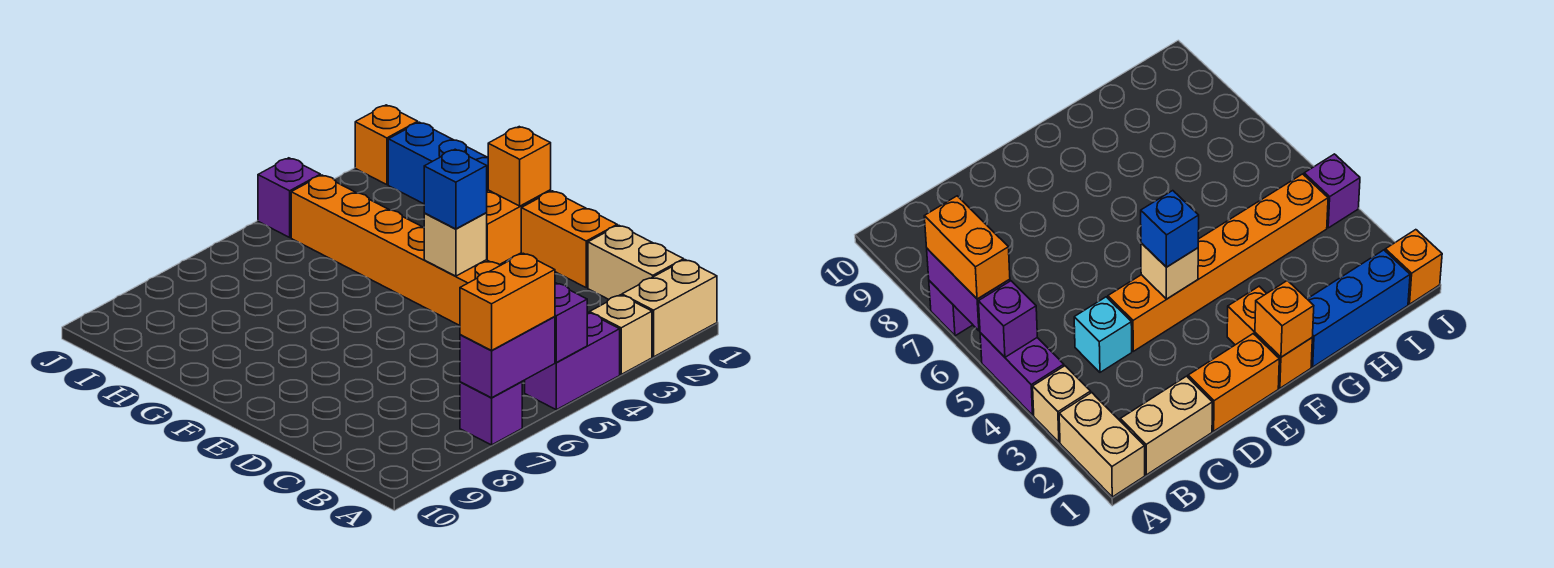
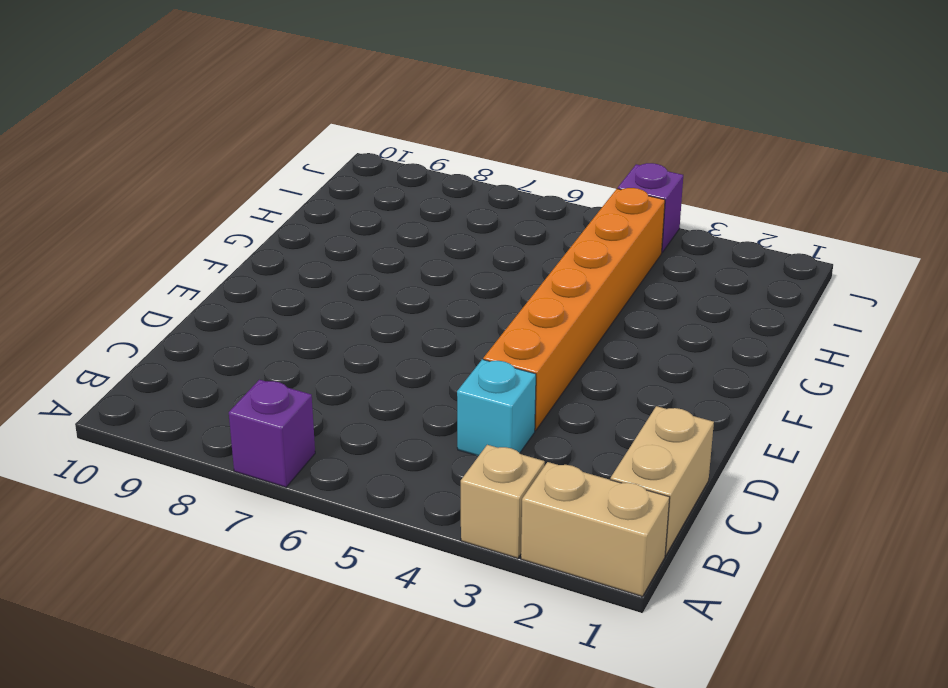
none -> purple brick A4:A5 level 1
none -> orange brick D1:E1 level 1
none -> orange brick F1:F2 level 1

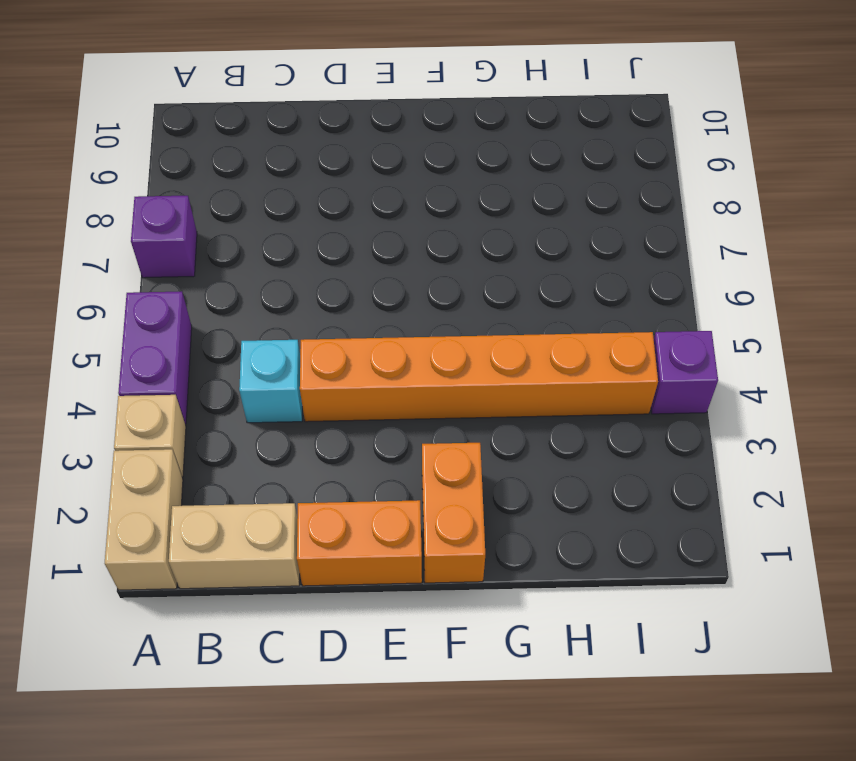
none -> blue brick G1:I1 level 1
none -> orange brick J1 level 1
none -> purple brick A5 level 2

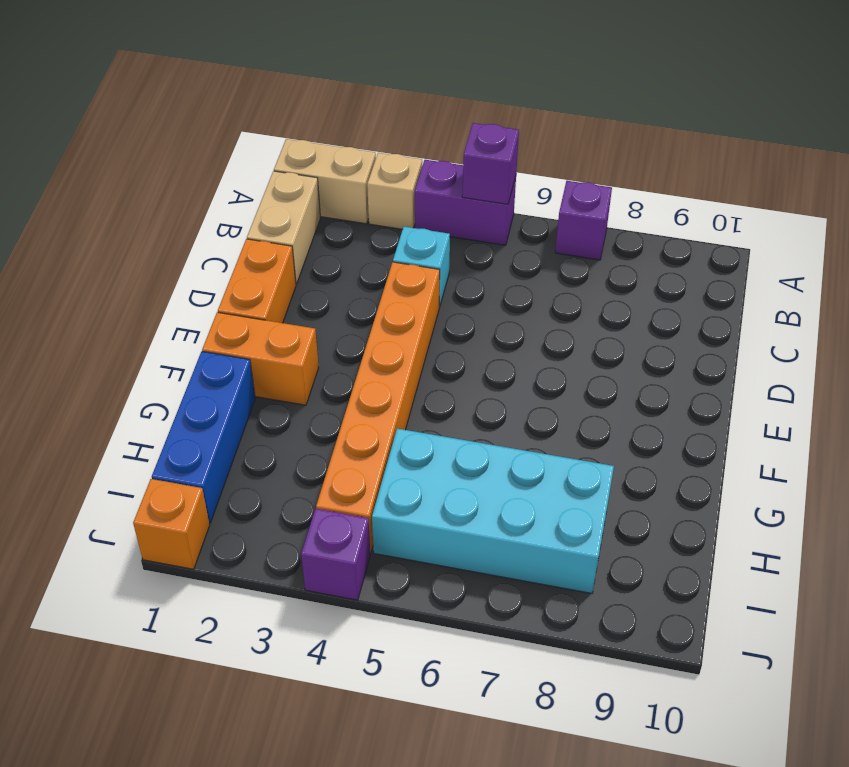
cyan brick H5:I8 level 1 -> none
none -> purple brick A6:A7 level 2
none -> tan brick E4 level 2
none -> orange brick F1 level 2

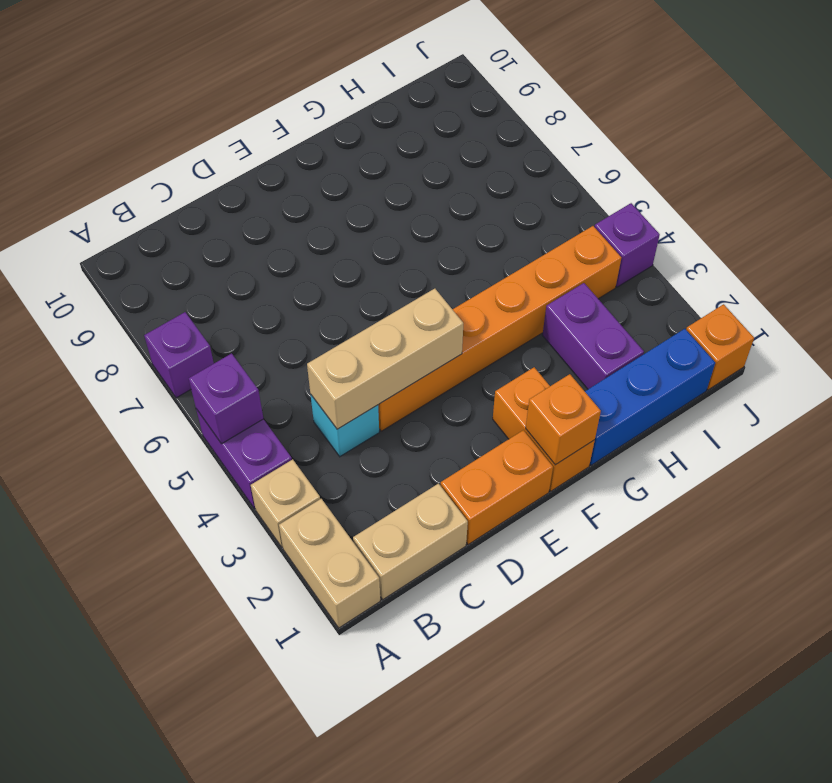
tan brick C4:E4 level 2 -> tan brick E4 level 2
purple brick H2:H3 level 1 -> purple brick A6:A7 level 2
none -> orange brick A6:A7 level 3
none -> blue brick E4 level 3

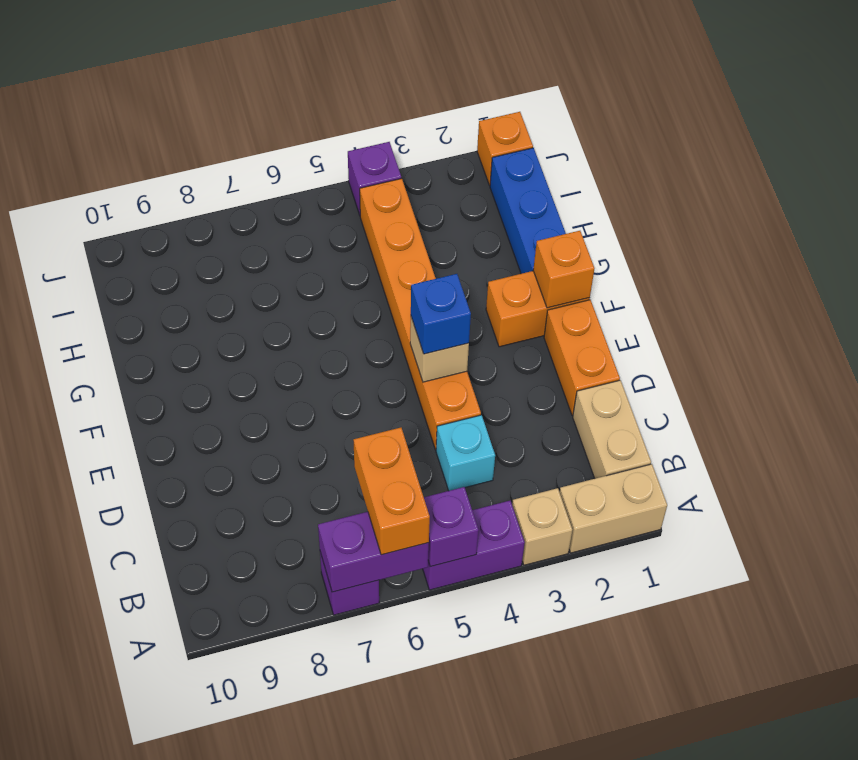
orange brick A6:B6 level 3 -> orange brick A6:A7 level 3

